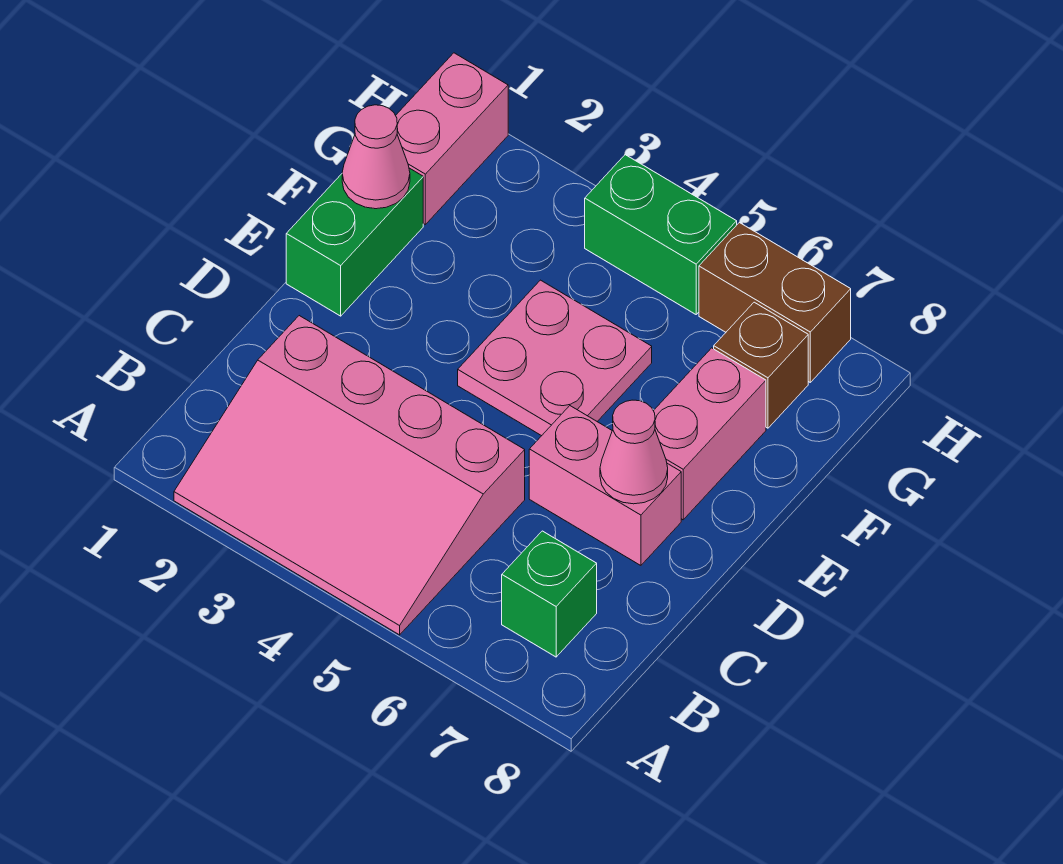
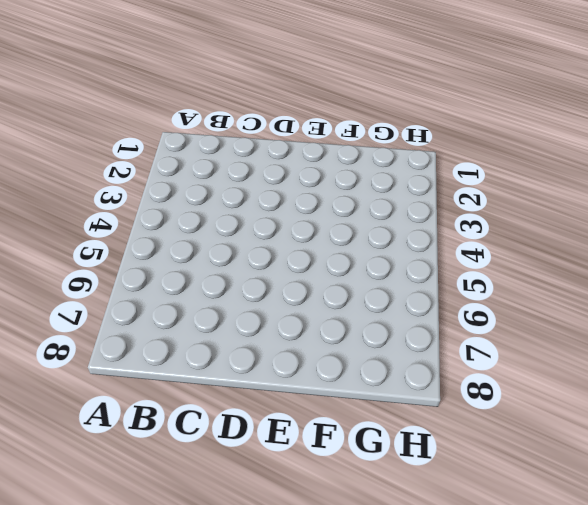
none -> pink slope A2:C5 level 1 top C
none -> green brick B7 level 1
none -> pink brick D6:D7 level 1

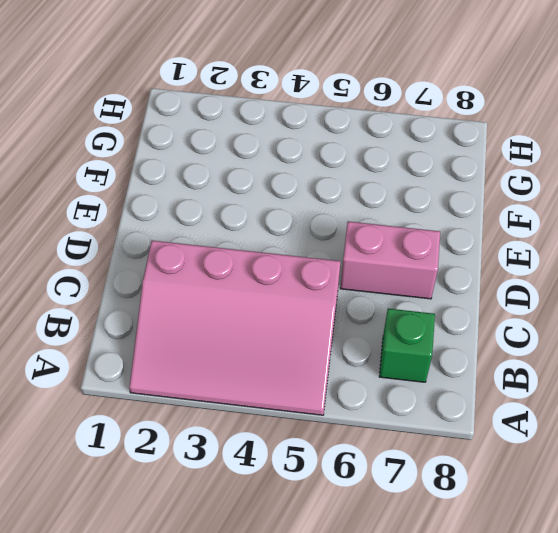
none -> green brick E1:F1 level 1
none -> pink plate E4:F5 level 1
none -> pink brick E7:F7 level 1

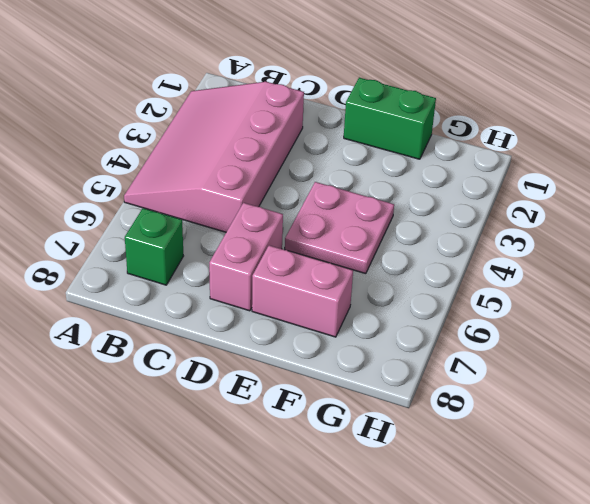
none -> pink brick G1:H1 level 1
none -> brown brick G7 level 1
none -> green brick H4:H5 level 1

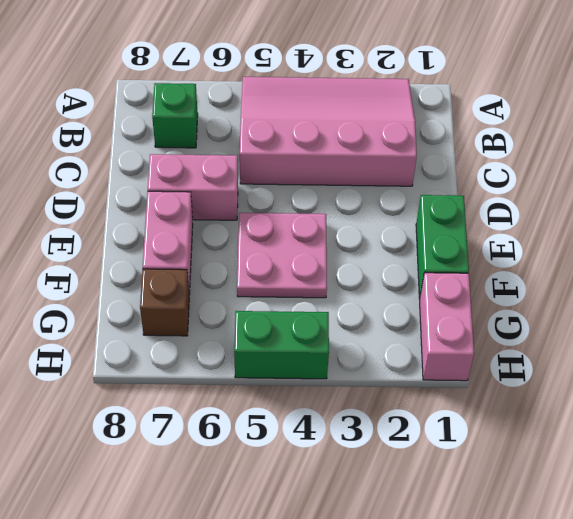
none -> brown brick H6:H7 level 1
none -> pink cone D7 level 2
none -> pink cone F1 level 2

